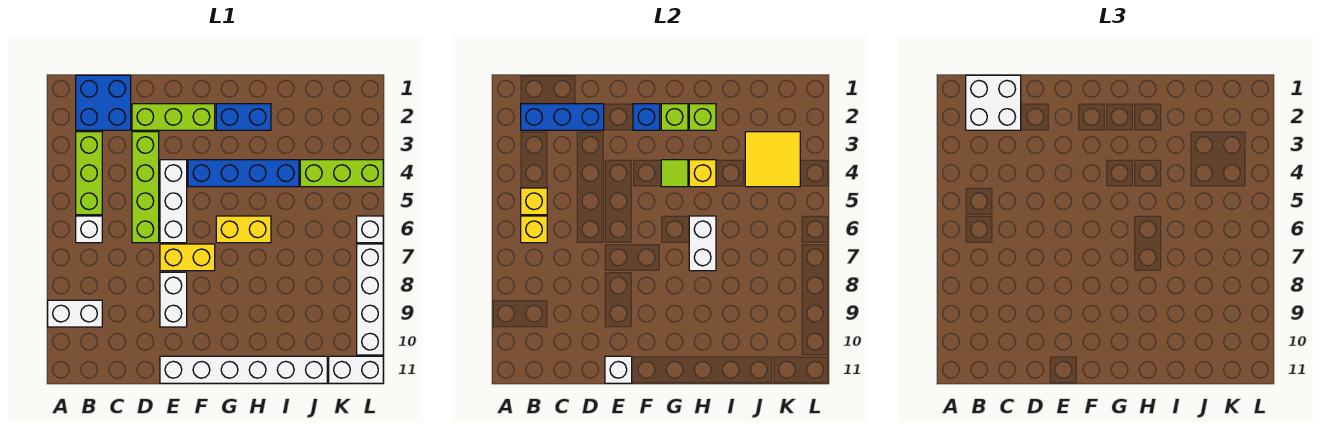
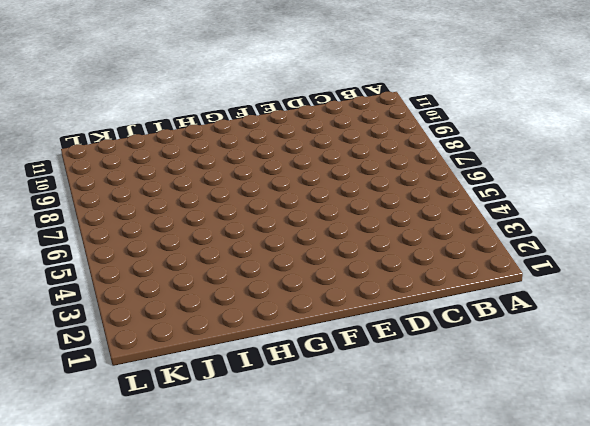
none -> white brick A9:B9 level 1
none -> blue brick B1:C2 level 1
none -> lime brick B3:B5 level 1

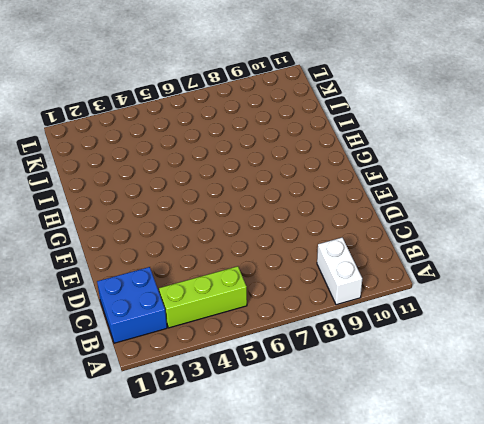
none -> white brick B6 level 1
none -> lime brick D2:F2 level 1
none -> lime brick D3:D6 level 1

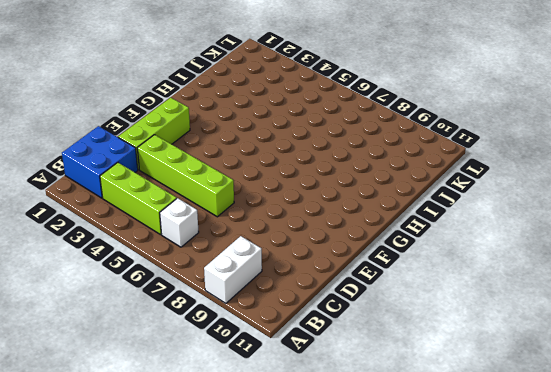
none -> white brick E4:E6 level 1
none -> yellow brick E7:F7 level 1
none -> white brick E8:E9 level 1

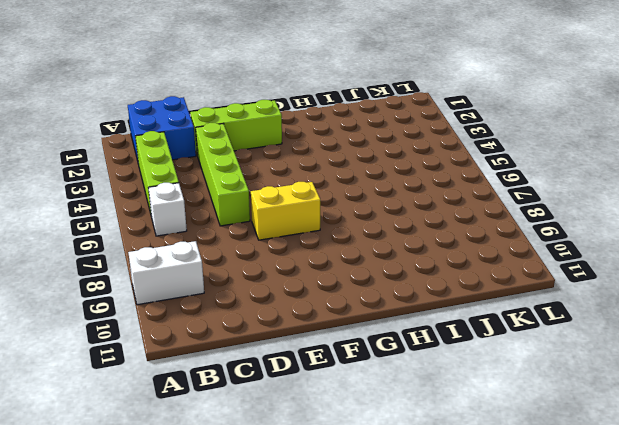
none -> white brick E4:E6 level 1
none -> white brick E8:E9 level 1
none -> white brick E11:J11 level 1

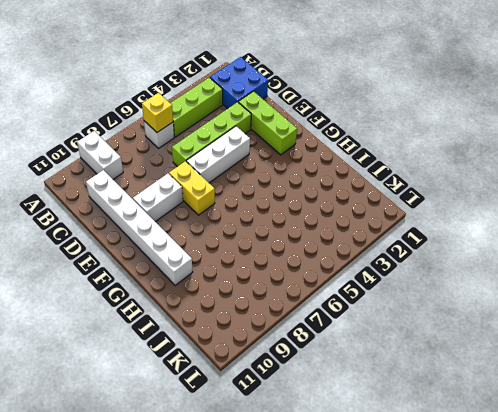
white brick C10:H10 level 1 -> white brick E11:J11 level 1
none -> blue brick F4:I4 level 1
none -> blue brick G2:H2 level 1
none -> yellow brick G6:H6 level 1

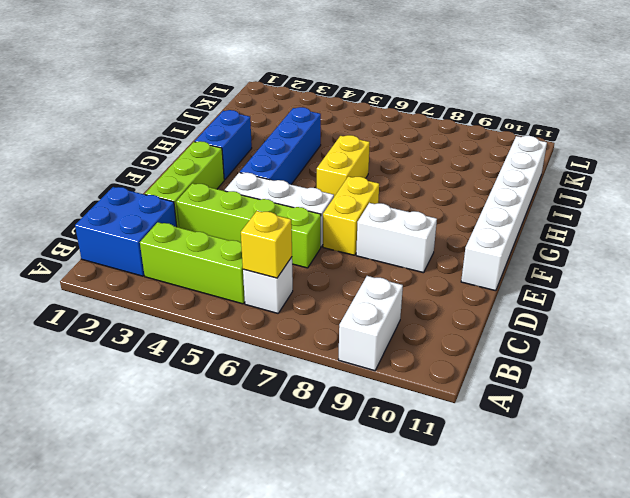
none -> lime brick J4:L4 level 1
none -> white brick K11:L11 level 1
none -> white brick L6 level 1

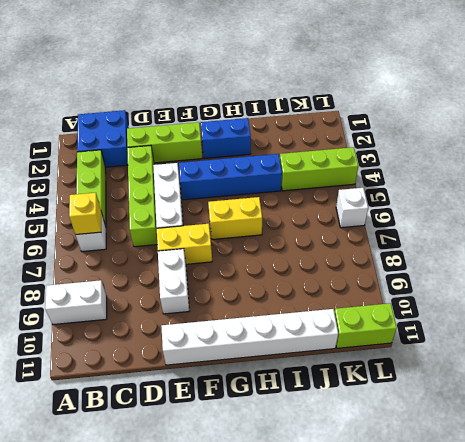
lime brick K11:L11 level 1 -> white brick K11:L11 level 1
none -> white brick L7:L10 level 1
none -> blue brick B2:D2 level 2
none -> yellow brick B5 level 2

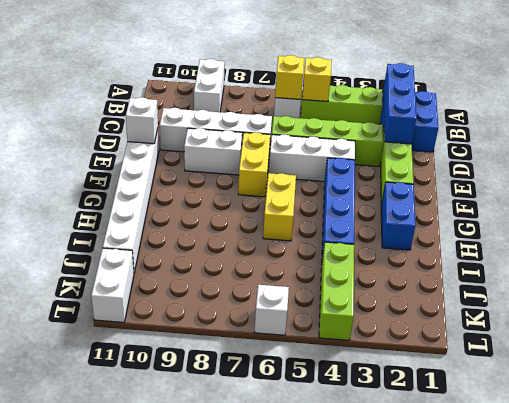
white brick D7:D10 level 1 -> white brick L7:L10 level 1
none -> blue brick F2 level 2
none -> lime brick G2 level 2
none -> lime tile G4 level 2

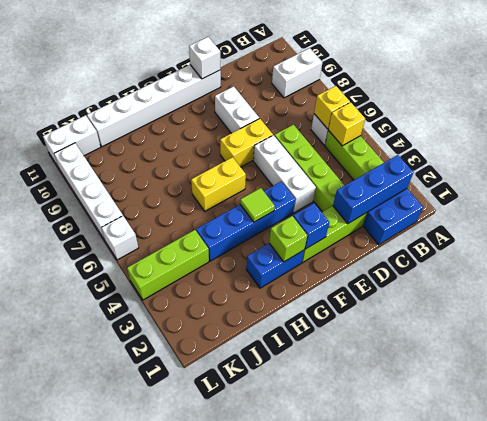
none -> lime brick H2 level 2
none -> yellow brick H4 level 2
none -> white brick H6:H7 level 2

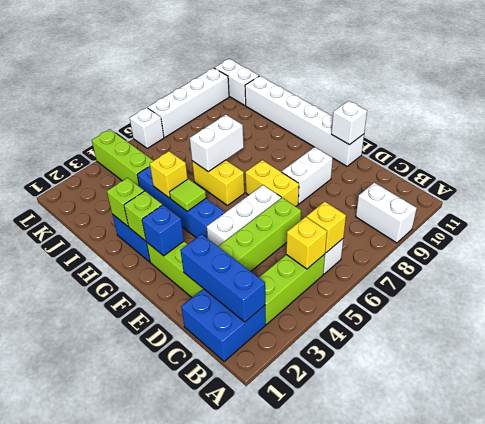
none -> yellow tile J3:K4 level 2
none -> white brick B1:C2 level 3

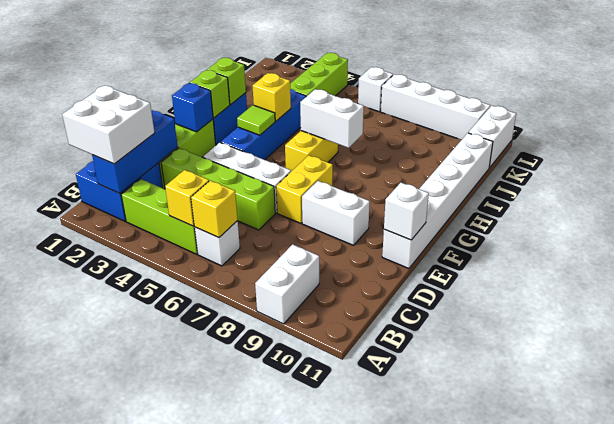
none -> yellow tile J3:K4 level 2

